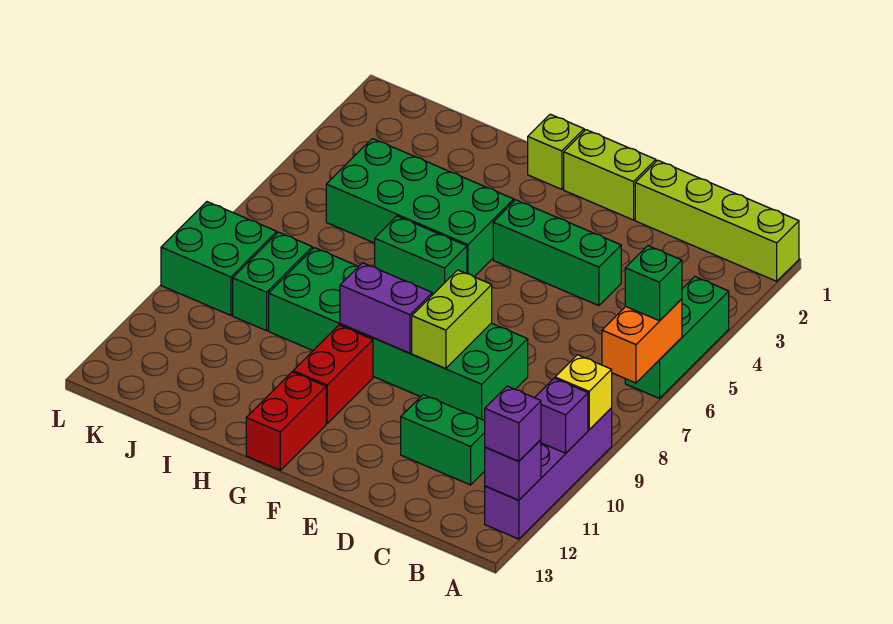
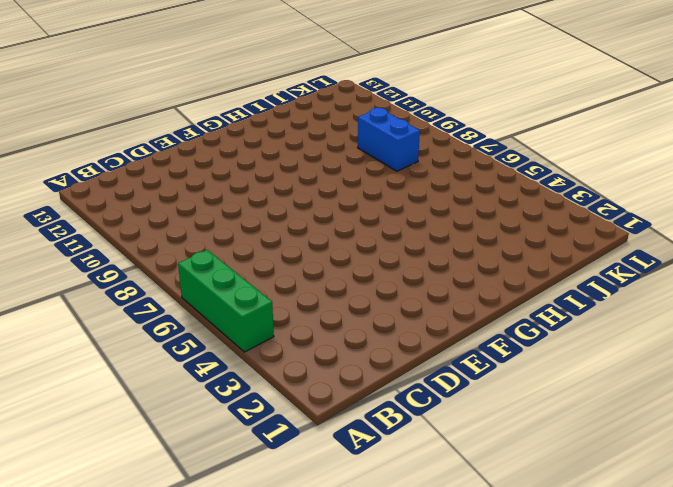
blue brick J8:J9 level 1 -> green brick J8:J9 level 1
none -> lime brick A1:D1 level 1
none -> purple brick A9:A12 level 1
none -> green brick C11:D11 level 1

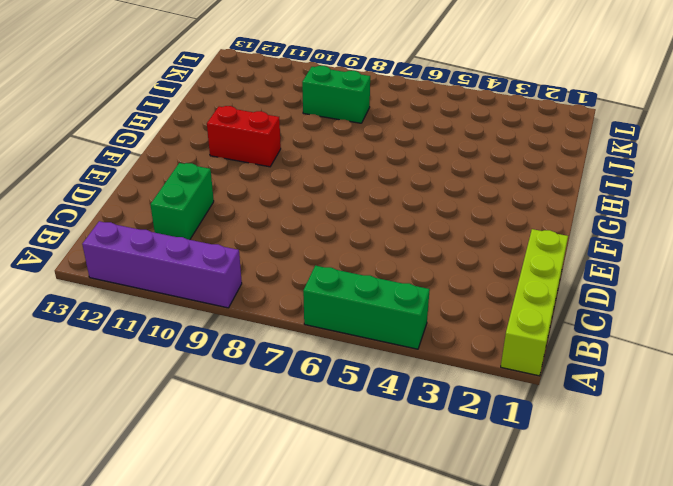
none -> green brick D4:F4 level 1
none -> green brick D8:I9 level 1
none -> lime brick E1:F1 level 1

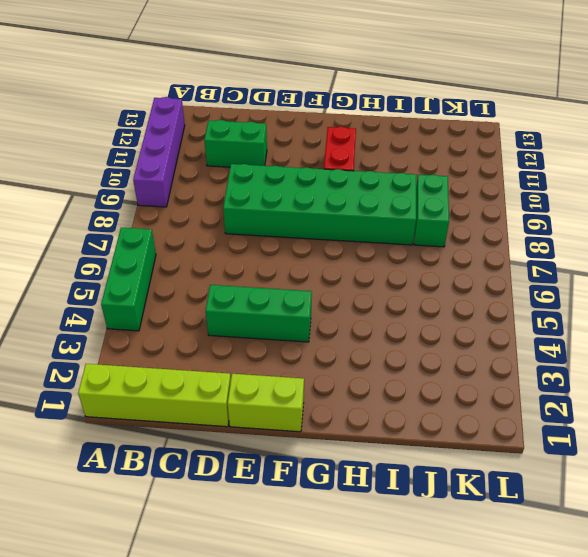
none -> lime brick G1 level 1
none -> green brick G4:J5 level 1
none -> green brick G6:H6 level 1

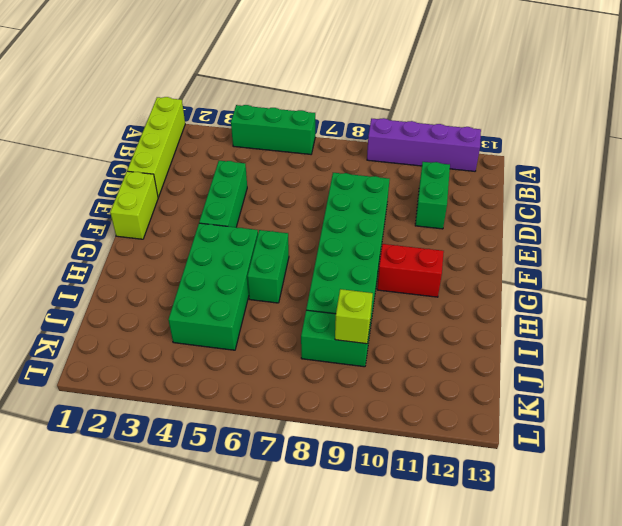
lime brick J9 level 2 -> lime brick G1 level 1
none -> red brick G12:G13 level 1
none -> green brick K8:L9 level 1
none -> orange brick A6:A7 level 2

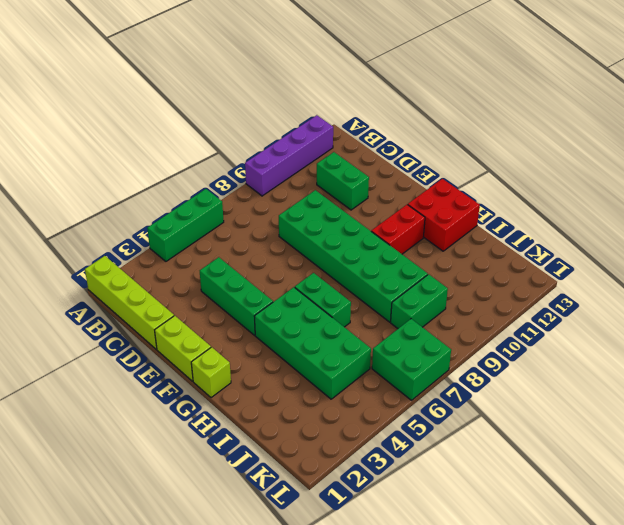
red brick G12:H13 level 1 -> red brick G12:G13 level 1
green brick K6:L7 level 1 -> green brick K8:L9 level 1
none -> orange brick A6:A7 level 2
none -> yellow brick A9 level 2
none -> purple brick A10 level 2

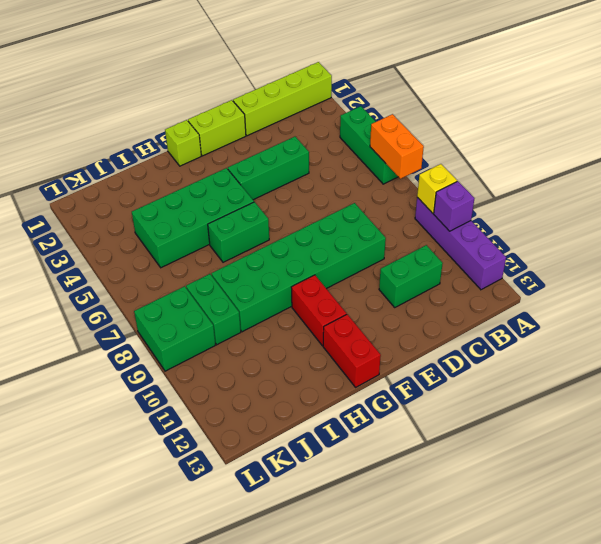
none -> purple brick A12 level 2
none -> lime brick E8:E9 level 2
none -> purple brick F9:G9 level 2

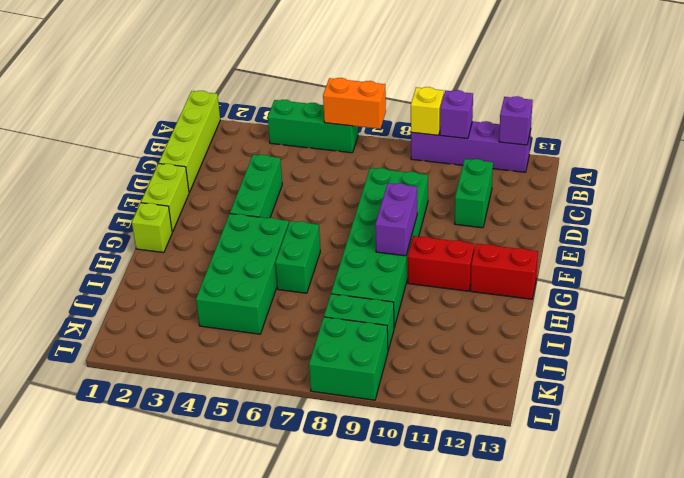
none -> lime brick E8:E9 level 2
none -> green brick A6 level 3
none -> purple brick A12 level 3

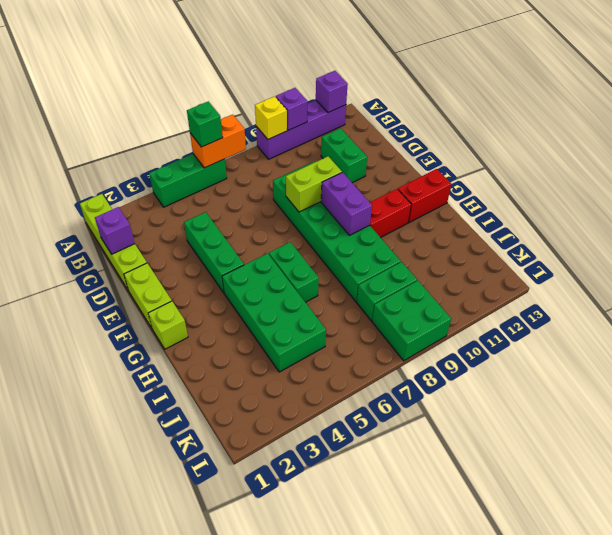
purple brick C1 level 2 -> purple brick A12 level 3

